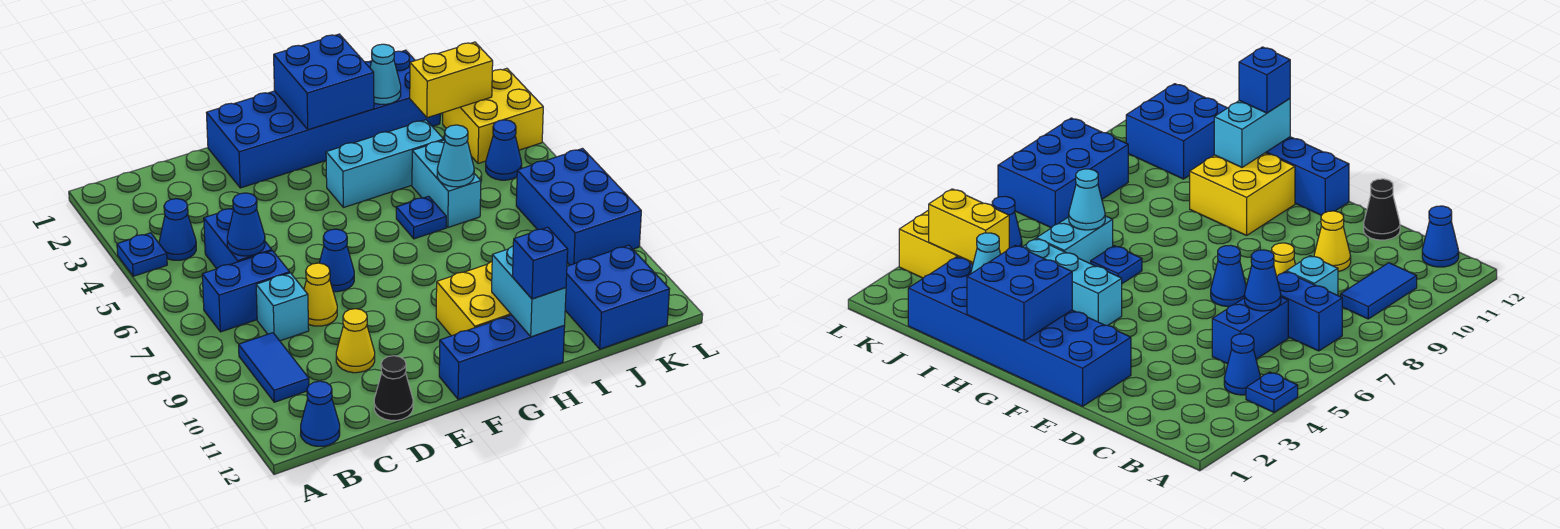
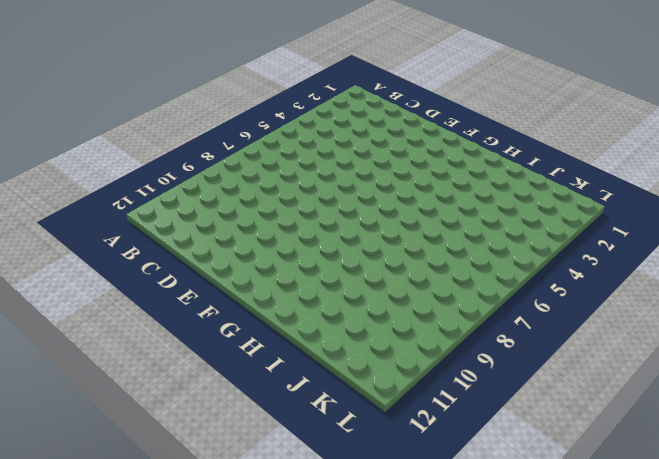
none -> blue plate A4 level 1
none -> blue cone B4 level 1
none -> blue brick B7:C7 level 1

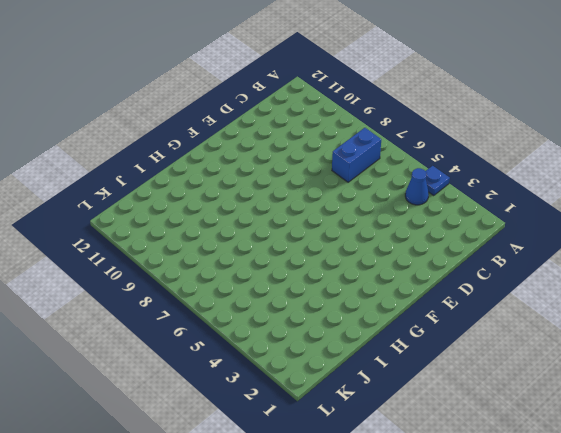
none -> blue tile B9:B10 level 1
none -> blue cone B12 level 1
none -> blue brick C5:C6 level 1

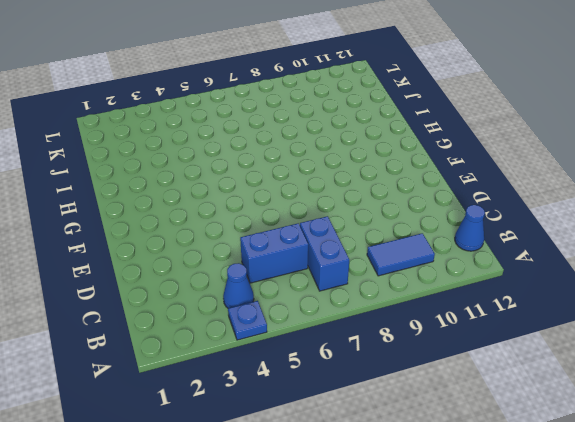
none -> cyan brick C8 level 1
none -> yellow cone D8 level 1
none -> yellow cone D10 level 1

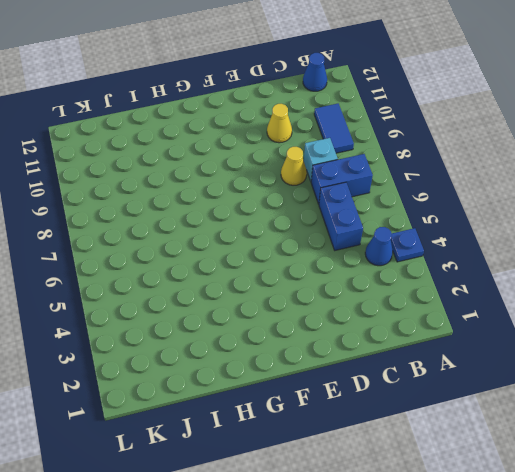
none -> black cone D12 level 1
none -> blue brick E1:J2 level 1
none -> blue cone E7 level 1

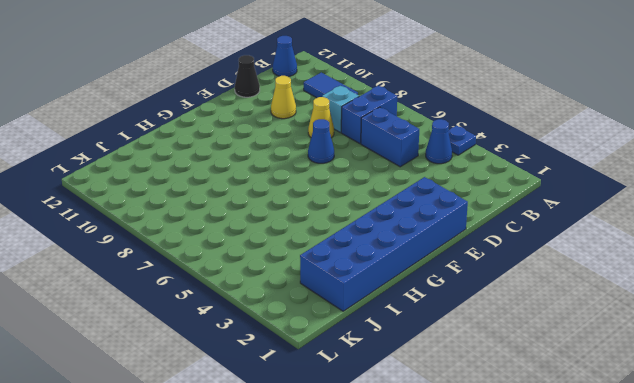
none -> blue brick F12:H12 level 1
none -> cyan brick G4:I4 level 1
none -> yellow brick G10:H11 level 1

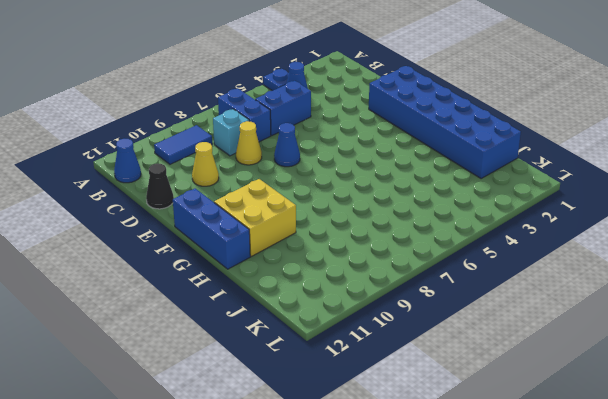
none -> cyan brick G4:I4 level 1
none -> blue plate H6 level 1
none -> cyan brick I5:I6 level 1

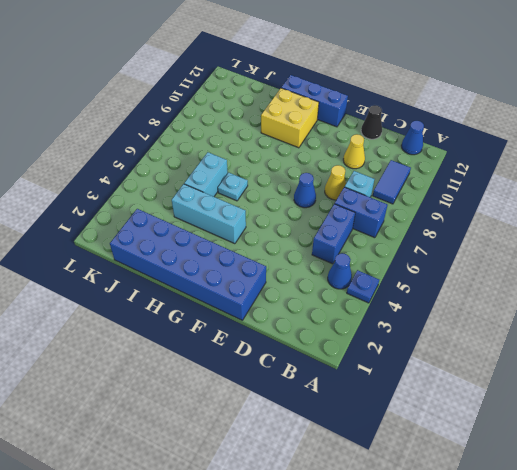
cyan plate H6 level 1 -> blue plate H6 level 1
none -> blue brick J11:K12 level 1
none -> yellow brick K3:L4 level 1
none -> blue cone K5 level 1

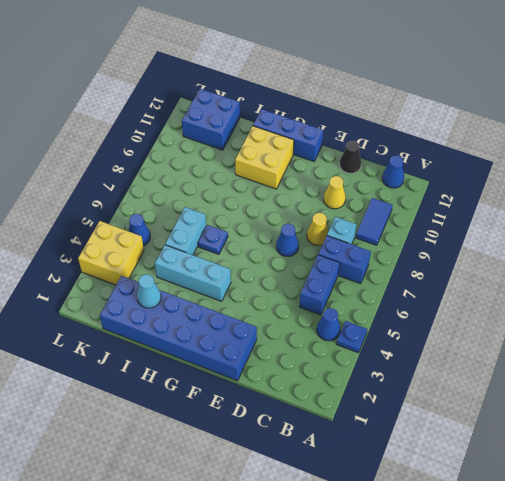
none -> blue brick K7:L9 level 1
none -> blue cone C6 level 2
none -> blue brick G1:H2 level 2

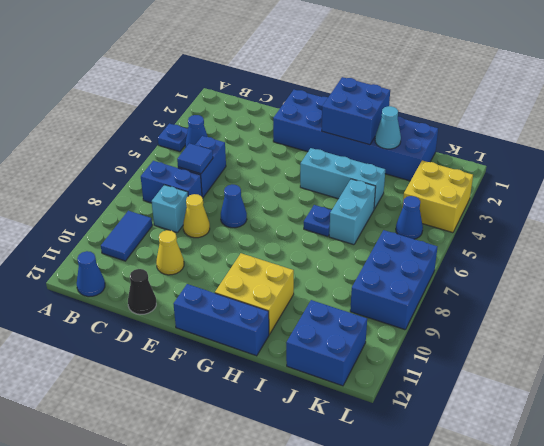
blue tile C6 level 2 -> blue cone C6 level 2
none -> cyan brick H11:H12 level 2
none -> cyan cone I6 level 2
none -> yellow brick J3:K3 level 2

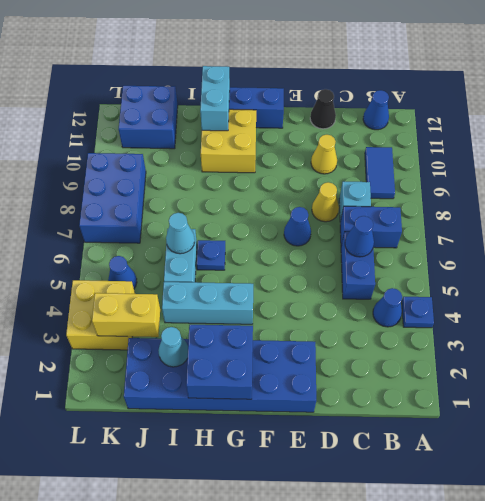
none -> blue brick H12 level 3

